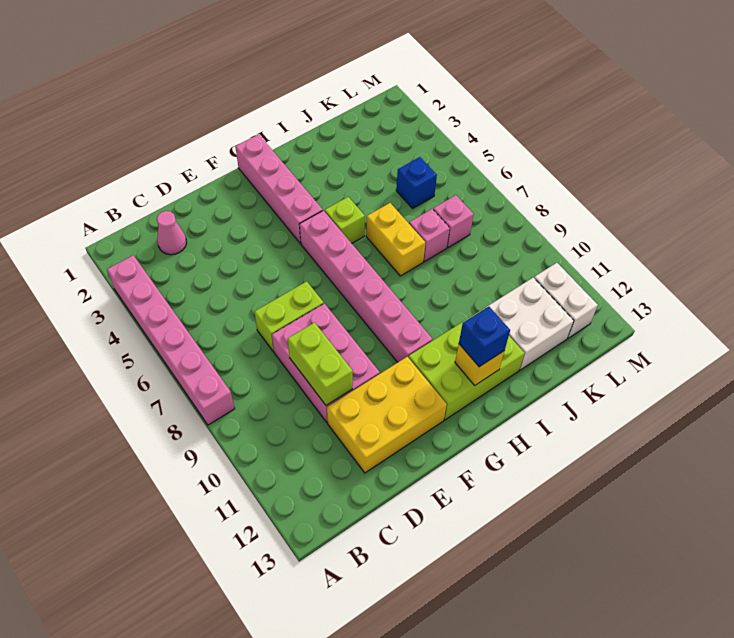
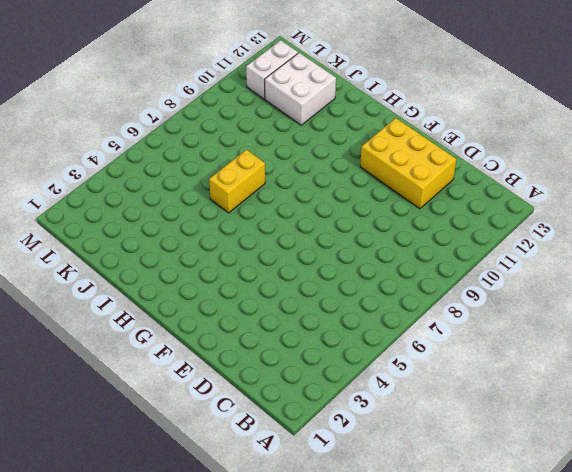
none -> pink brick A3:A8 level 1
none -> pink cone C2 level 1
none -> lime brick D7:E7 level 1

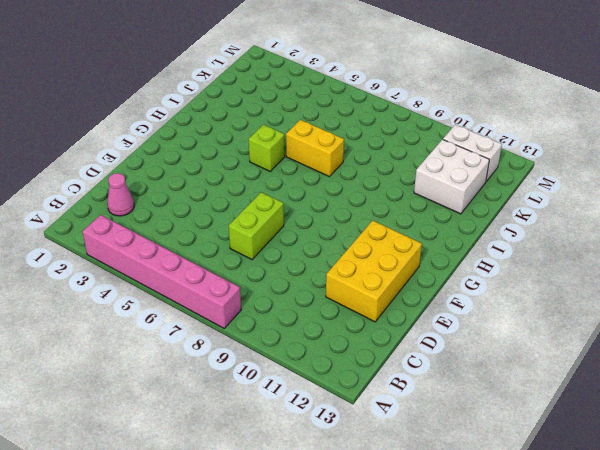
none -> pink brick D8:E10 level 1
none -> pink brick G1:G4 level 1
none -> pink brick G5:G10 level 1

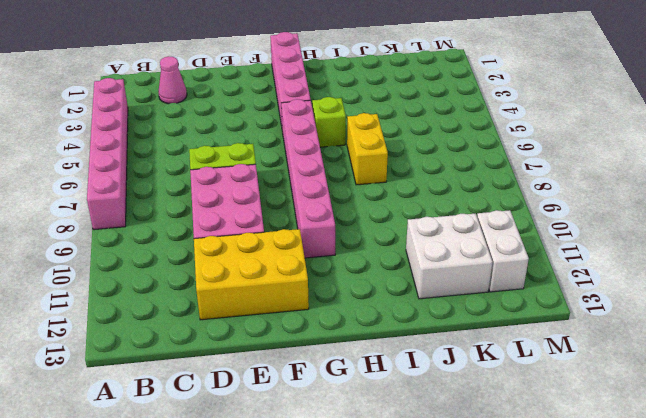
none -> lime brick G11:I12 level 1
none -> pink brick J7 level 1
none -> blue brick K5 level 1

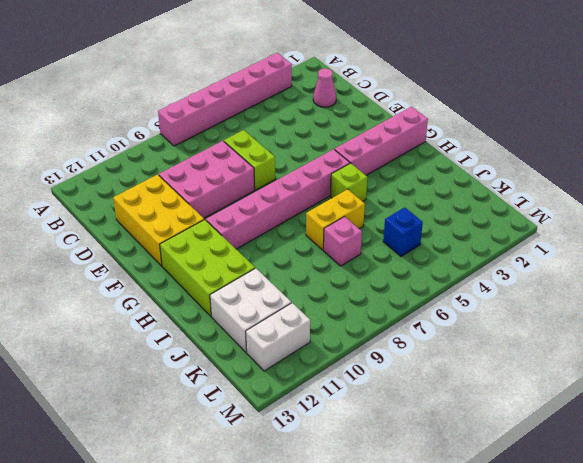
none -> pink brick K7 level 1
none -> lime brick D9:D10 level 2
none -> yellow brick H12 level 2

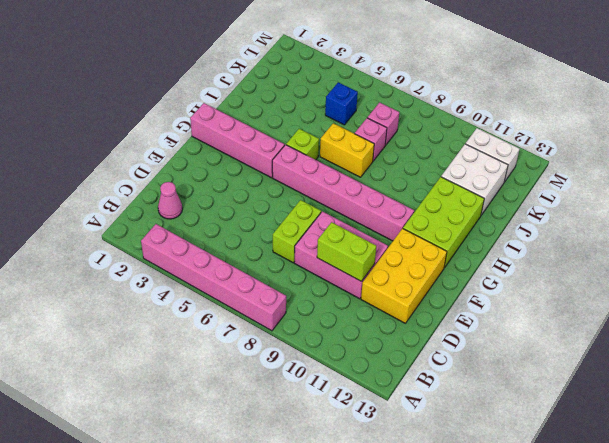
none -> yellow brick H12 level 2
none -> blue brick H12 level 3

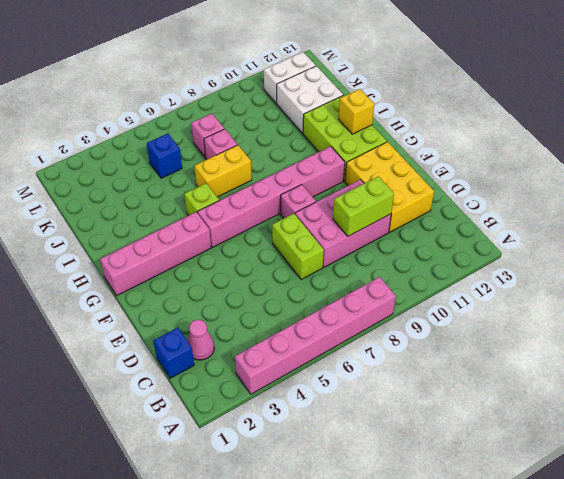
blue brick C1 level 1 -> blue brick H12 level 3
pink brick F8 level 1 -> none

